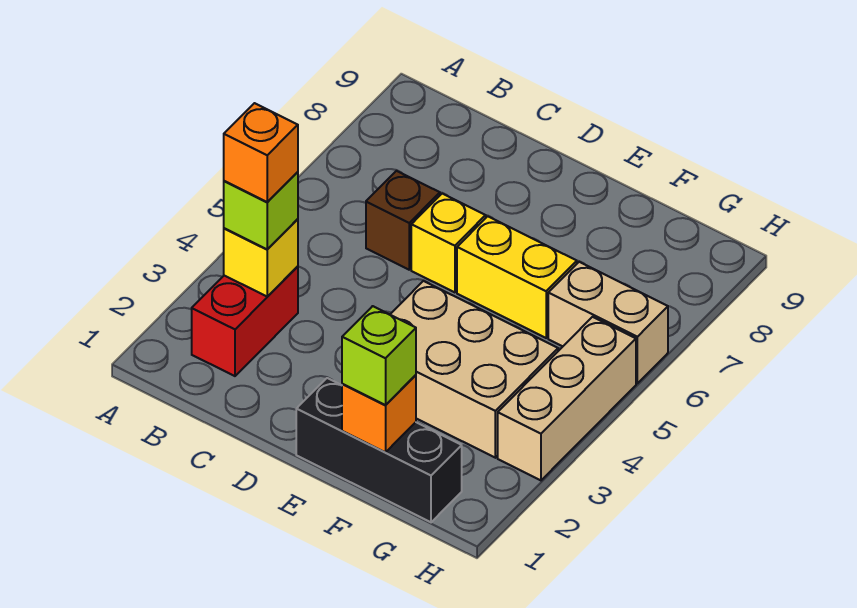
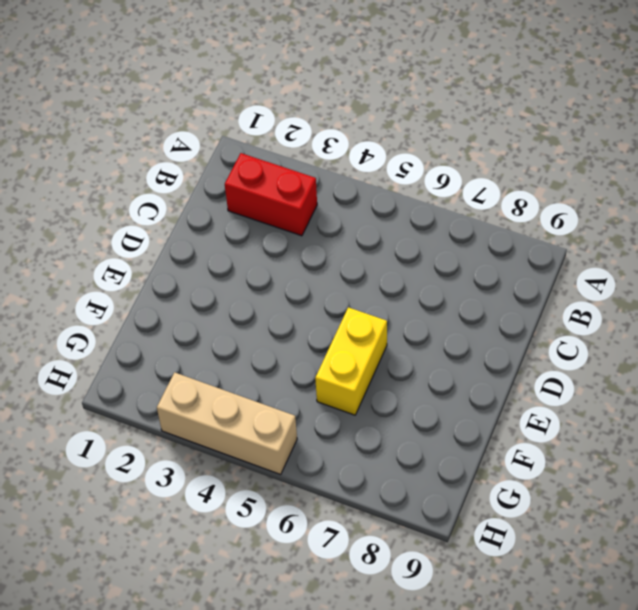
none -> brown brick C6 level 1
none -> yellow brick D6 level 1
none -> black brick E1:G1 level 1

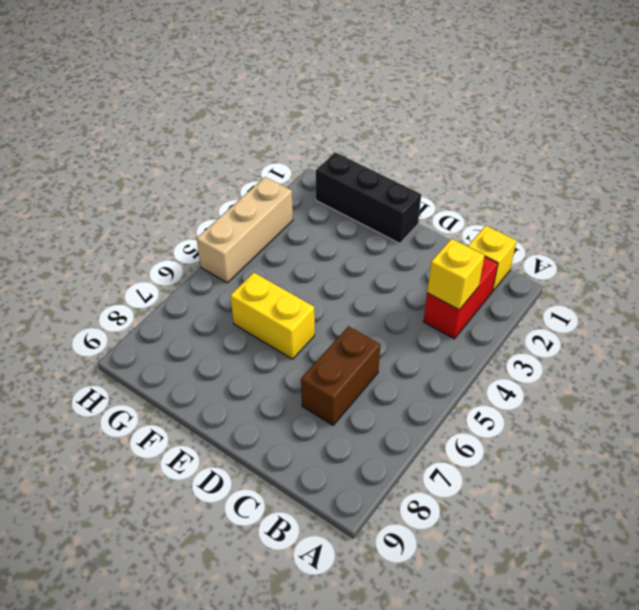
yellow brick B1 level 1 -> yellow brick D6 level 1
brown brick C6:C7 level 1 -> brown brick C6 level 1
none -> tan brick E3:G4 level 1
none -> tan brick G6:H6 level 1
none -> orange brick F1 level 2

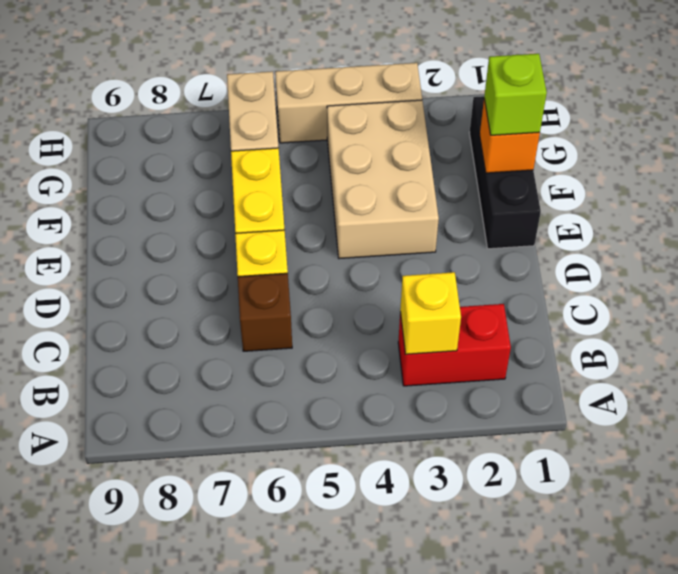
none -> lime brick B3 level 3
none -> orange brick B3 level 4

